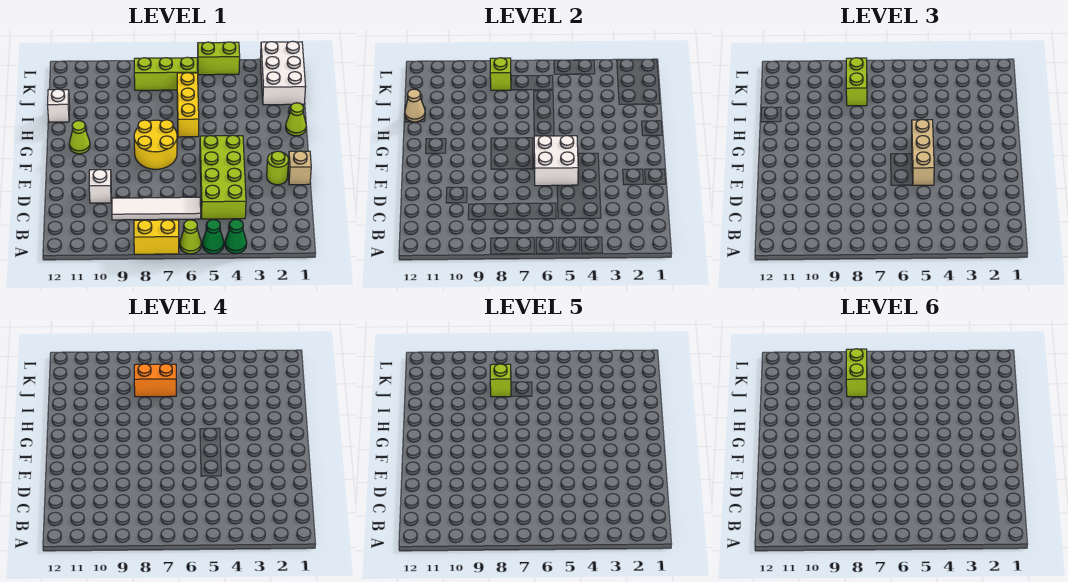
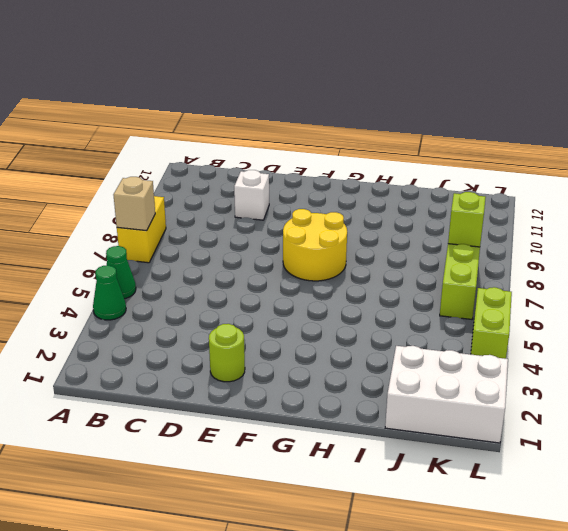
tan brick A7 level 2 -> tan brick E1 level 1
none -> lime cone A6 level 1
none -> lime brick C4:F5 level 1
none -> white tile C6:C9 level 1

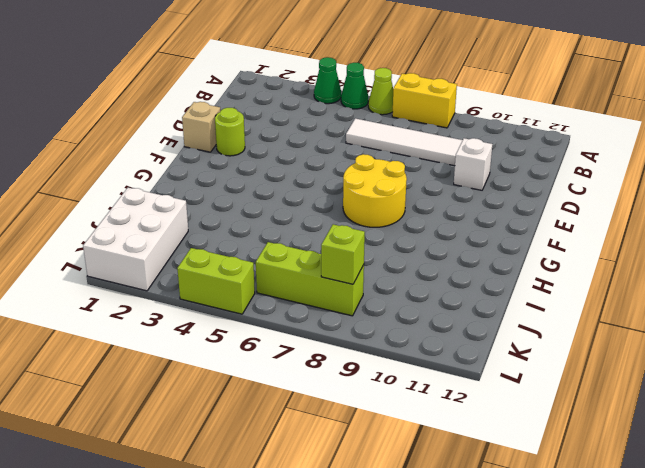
none -> lime brick C4:F5 level 1
none -> lime cone G11 level 1
none -> lime cone H1 level 1

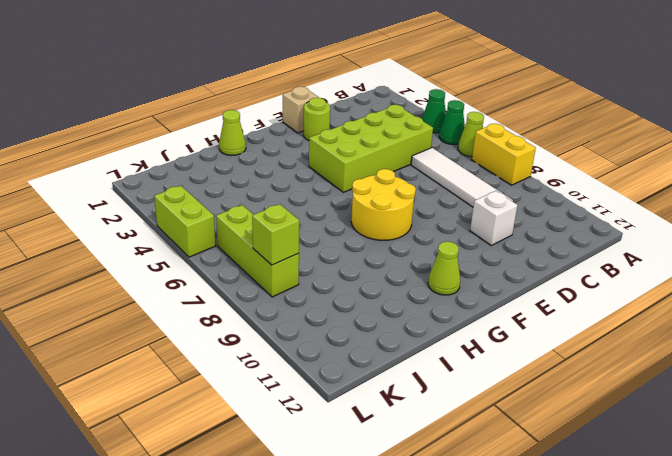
none -> yellow brick H6:J6 level 1
none -> white brick I12 level 1
none -> white brick J1:L2 level 1

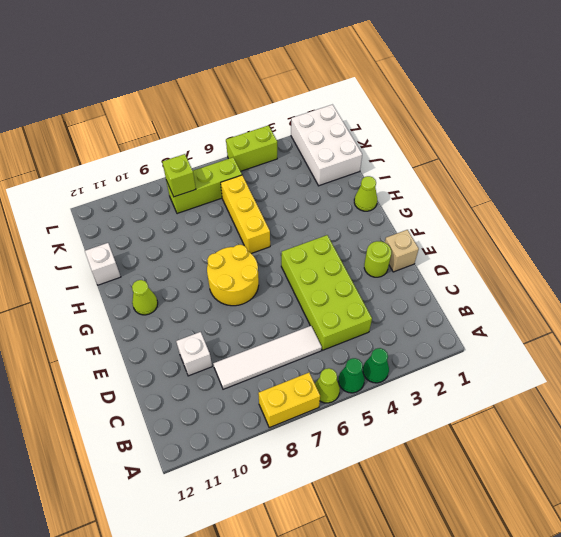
none -> white brick E5:F6 level 2
none -> tan cone I12 level 2
none -> tan brick E5:G5 level 3

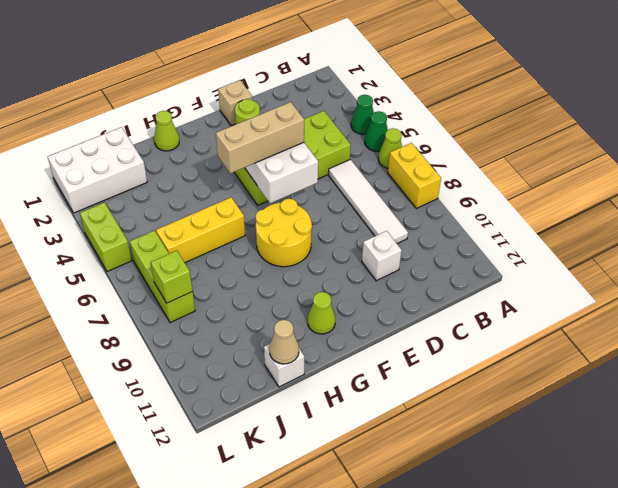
none -> lime brick J8:K8 level 3
none -> orange brick J7:J8 level 4
none -> lime brick J8 level 5

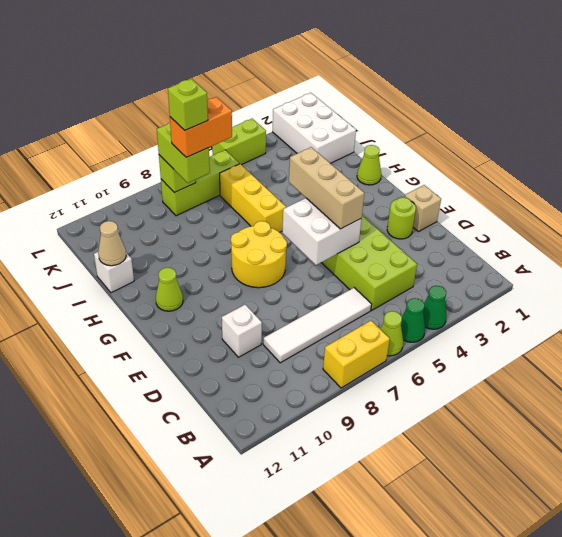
none -> lime brick J8:K8 level 6

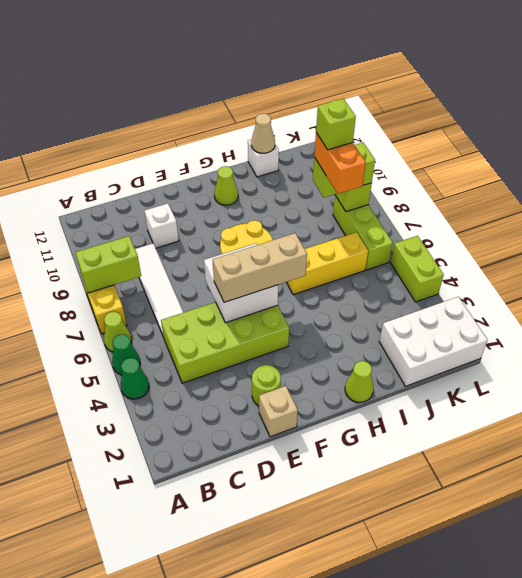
lime brick A8:B8 level 2 -> lime brick J8:K8 level 6

